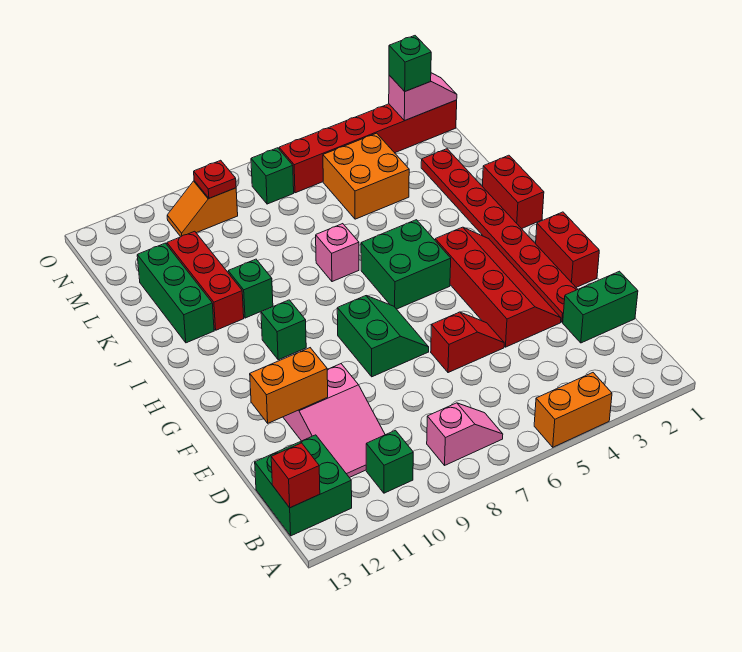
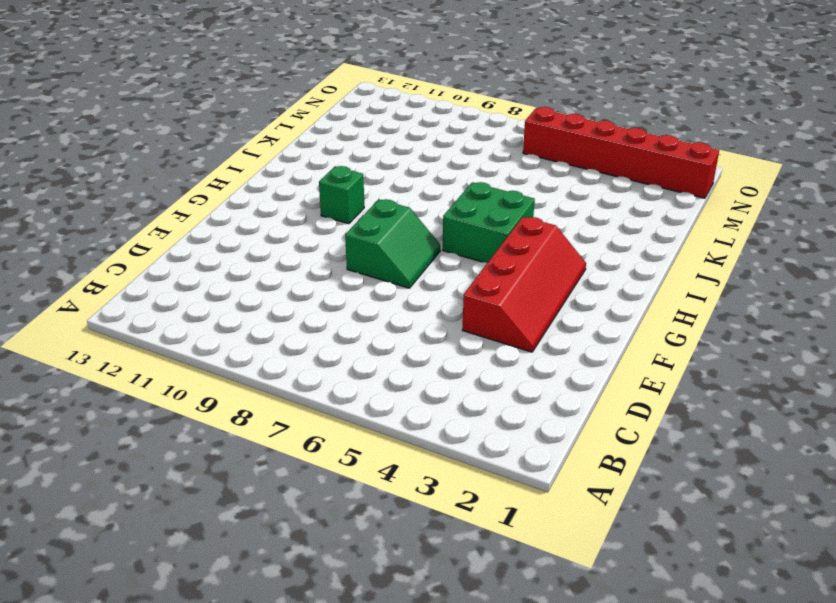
none -> orange brick A4:A5 level 1
none -> pink slope B7:B8 level 1 top 8
none -> green brick B10 level 1

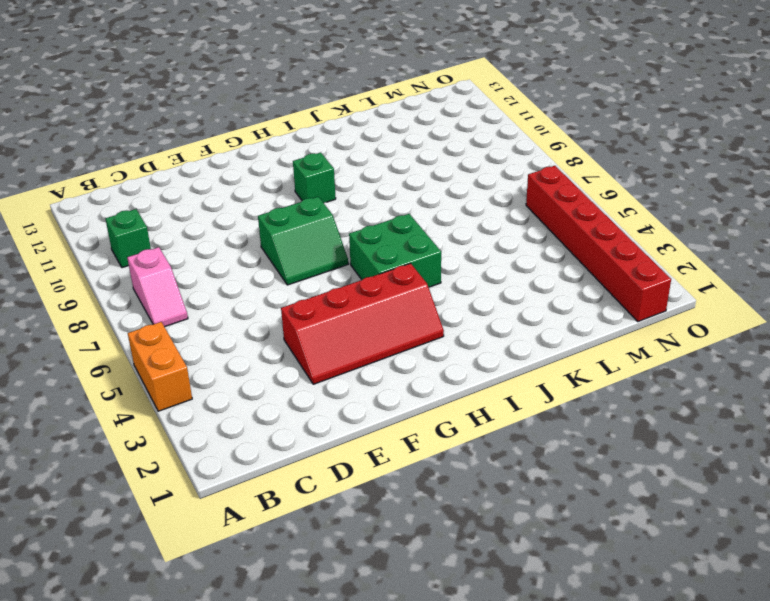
none -> green brick B12:C13 level 1
none -> pink slope C10:E11 level 1 top E
none -> green brick D1:D2 level 1

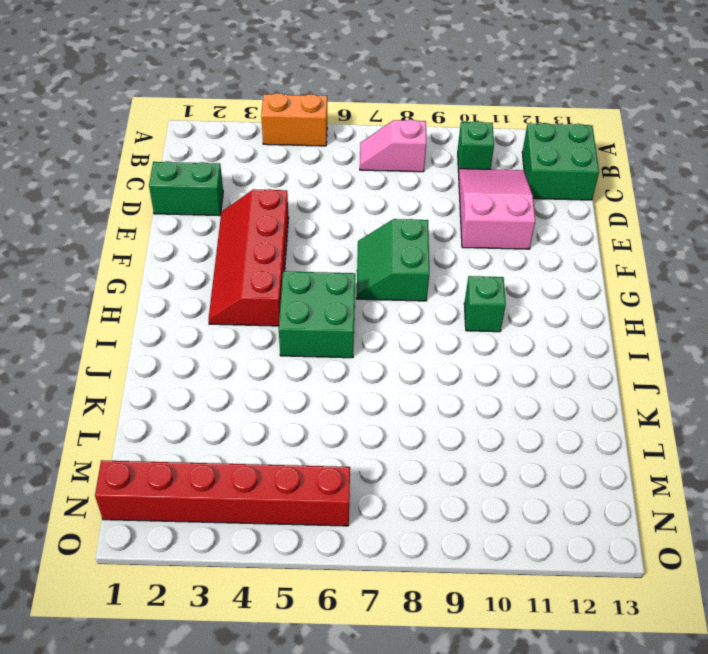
none -> red plate E2:L2 level 1
none -> red slope E5:E6 level 1 top 6
none -> red brick F1:G1 level 1

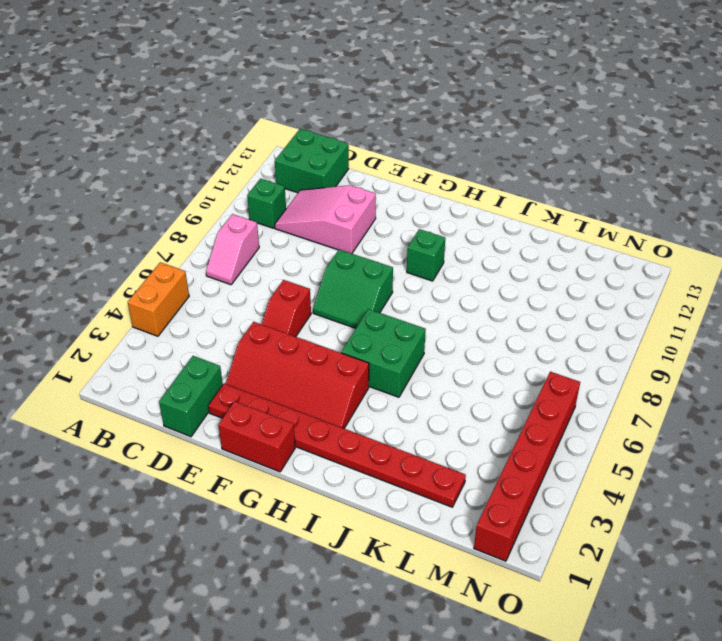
none -> red brick I1:J1 level 1
none -> pink brick J7 level 1
none -> green brick J10 level 1

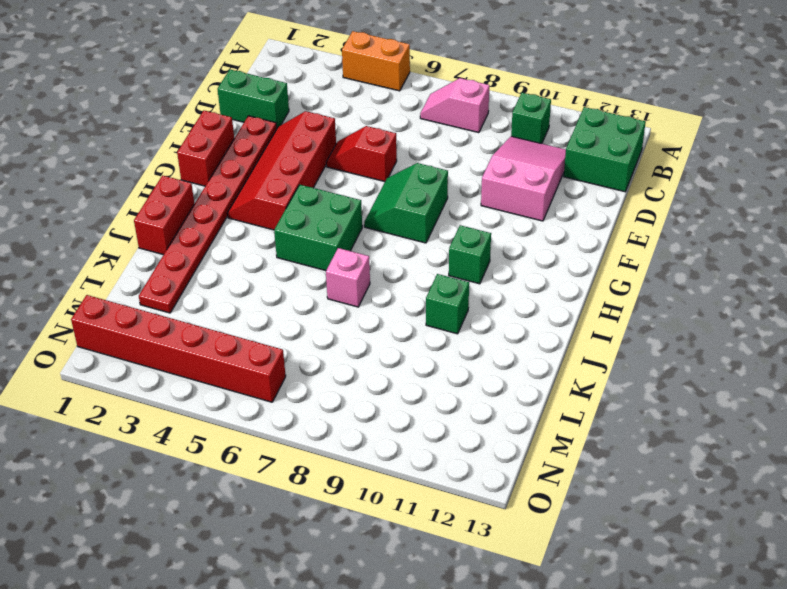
none -> red brick J11:L11 level 1
none -> green brick J12:L12 level 1
none -> orange brick L4:M5 level 1

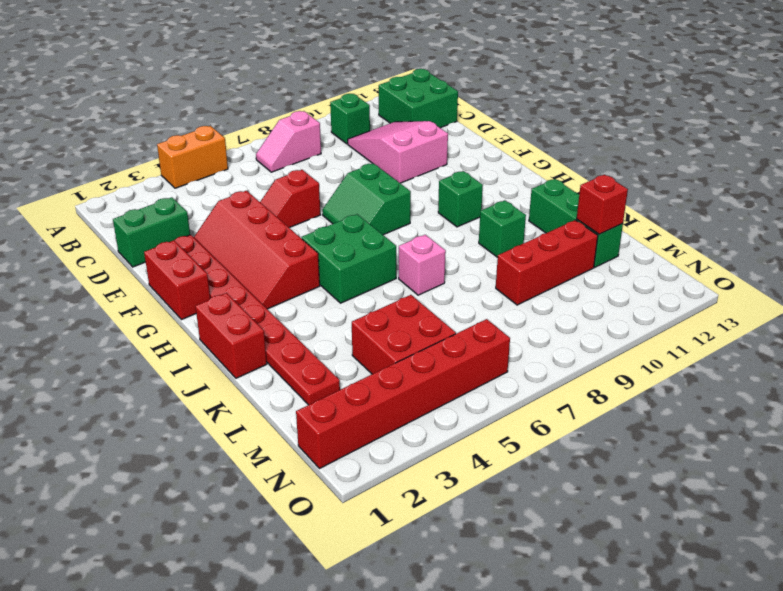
red brick L4:M5 level 1 -> orange brick L4:M5 level 1
red brick L9:L11 level 1 -> red brick J11:L11 level 1
red brick L12 level 2 -> red brick B13 level 2
none -> green brick N7 level 1
none -> orange slope N9:N10 level 1 top 9
none -> orange brick E11:E12 level 2

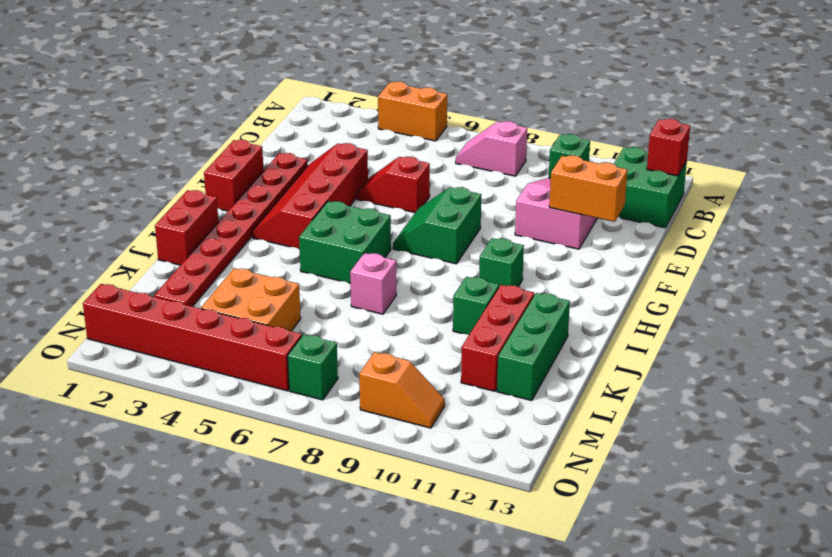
none -> green brick D1:D2 level 1
none -> pink slope N1:N2 level 2 top 2
none -> red plate N9 level 2

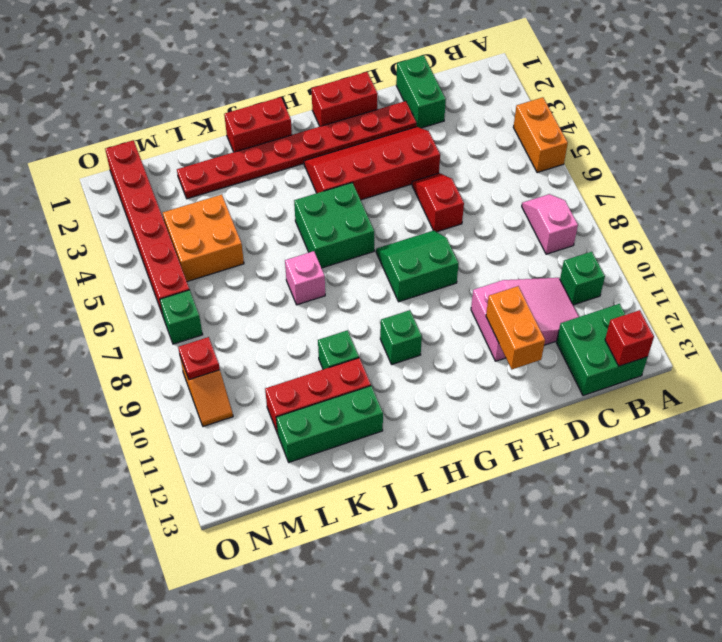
none -> pink slope N1:N2 level 2 top 2
none -> green brick N2 level 3

